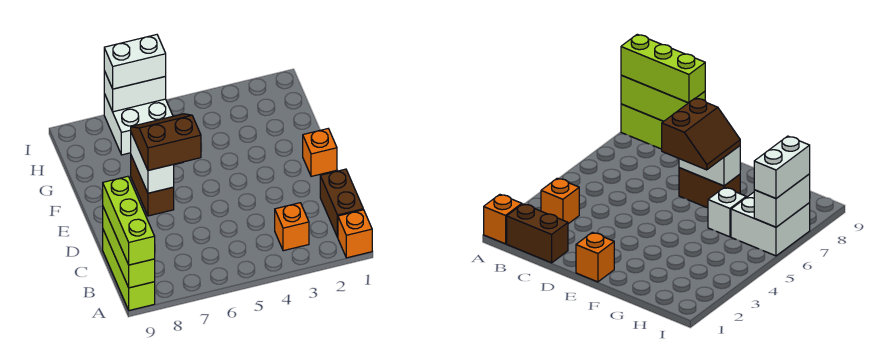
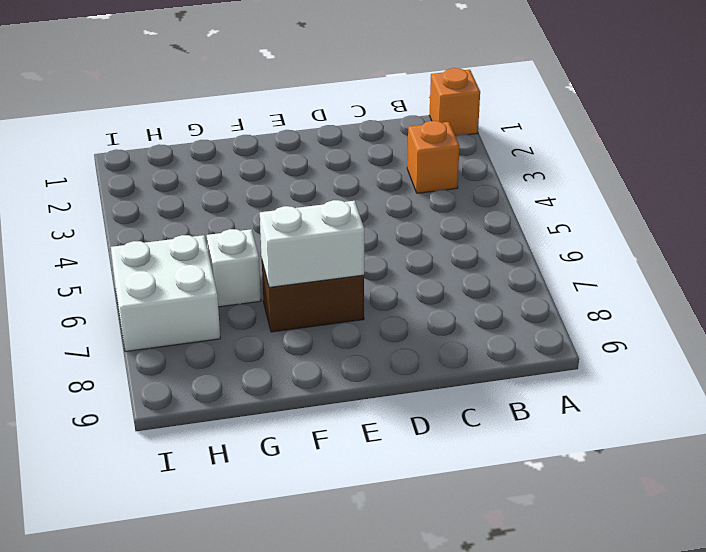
none -> lime brick A9:C9 level 1
none -> brown brick B1:C1 level 1
none -> orange brick E1 level 1

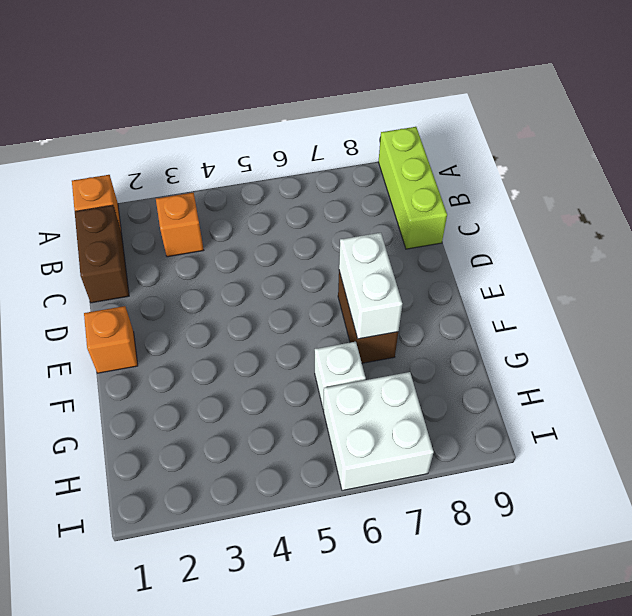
none -> lime brick A9:C9 level 2
none -> white brick I6:I7 level 2
none -> lime brick A9:C9 level 3

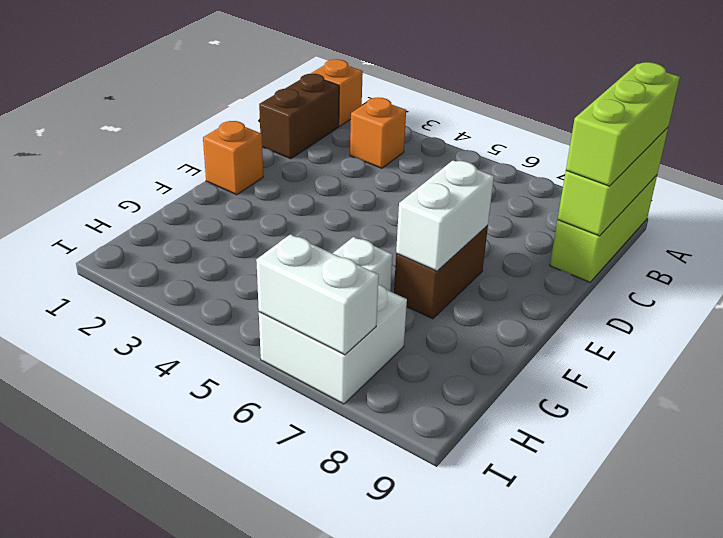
none -> brown slope E6:F7 level 3 top E
none -> white brick I6:I7 level 3

